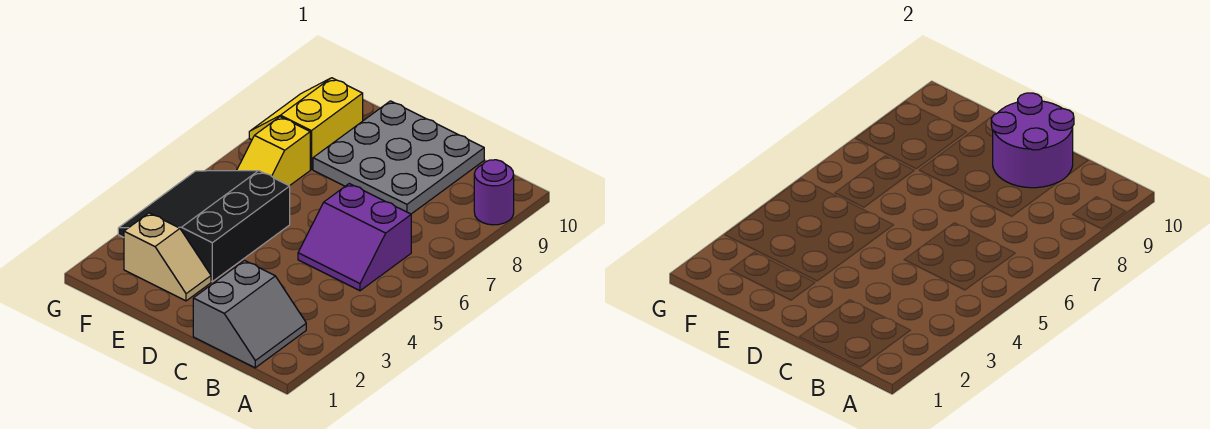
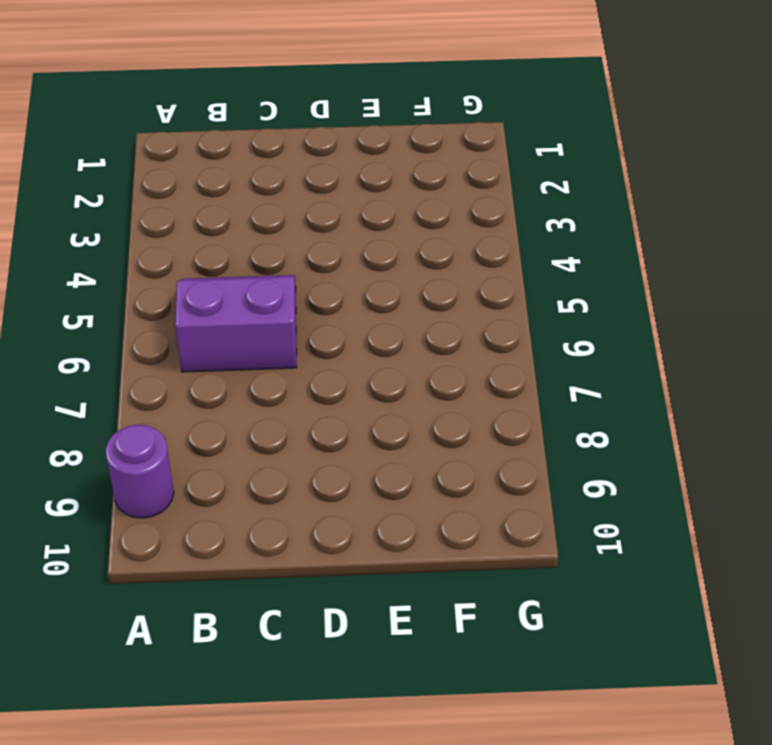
none -> grey slope B1:C2 level 1 top C
none -> grey plate C8:E10 level 1

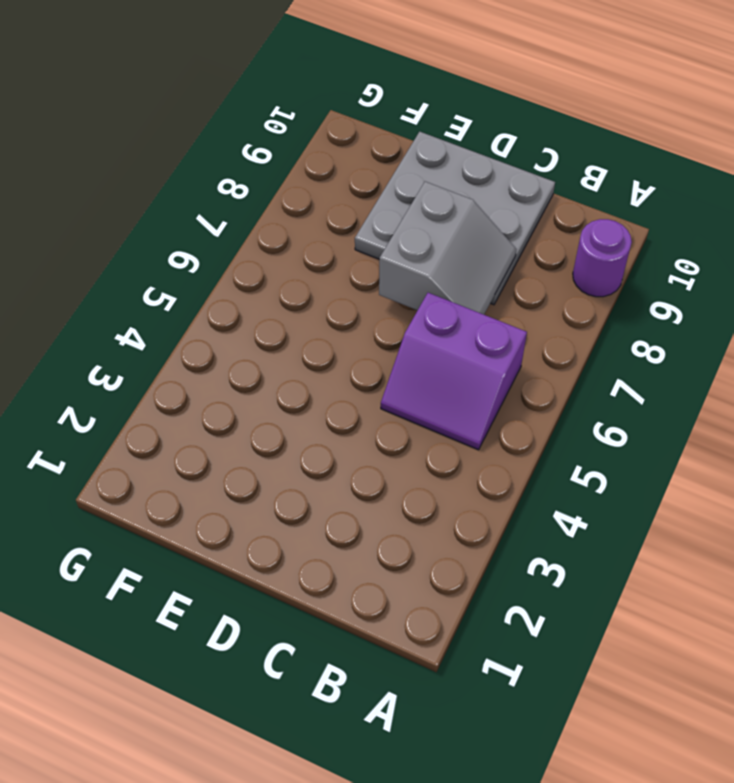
grey slope C7:D8 level 2 top D -> grey slope B1:C2 level 1 top C
none -> tan slope E2:F2 level 1 top F
none -> black slope E3:G5 level 1 top E

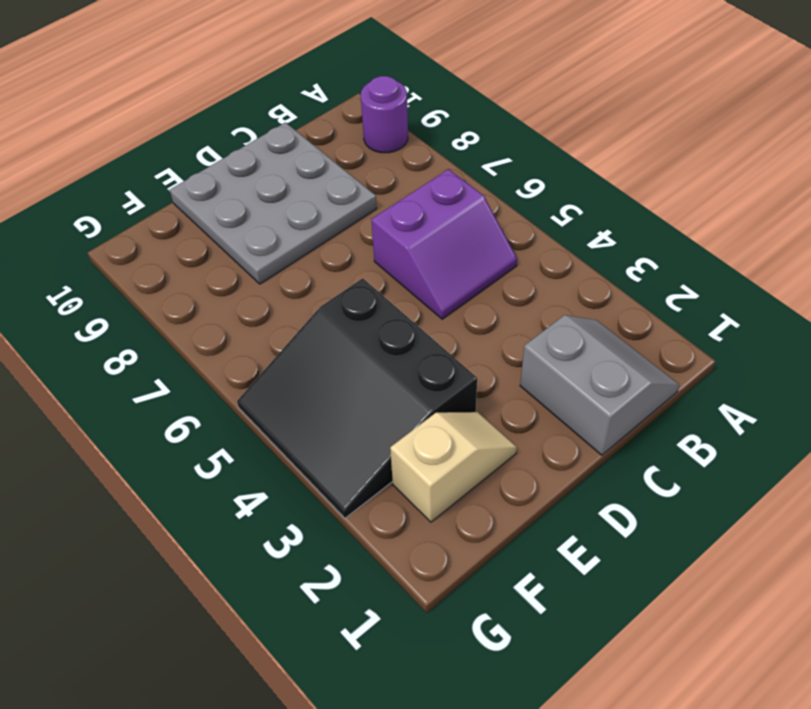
none -> yellow slope F6:F7 level 1 top 7
none -> yellow slope F8:G9 level 1 top F

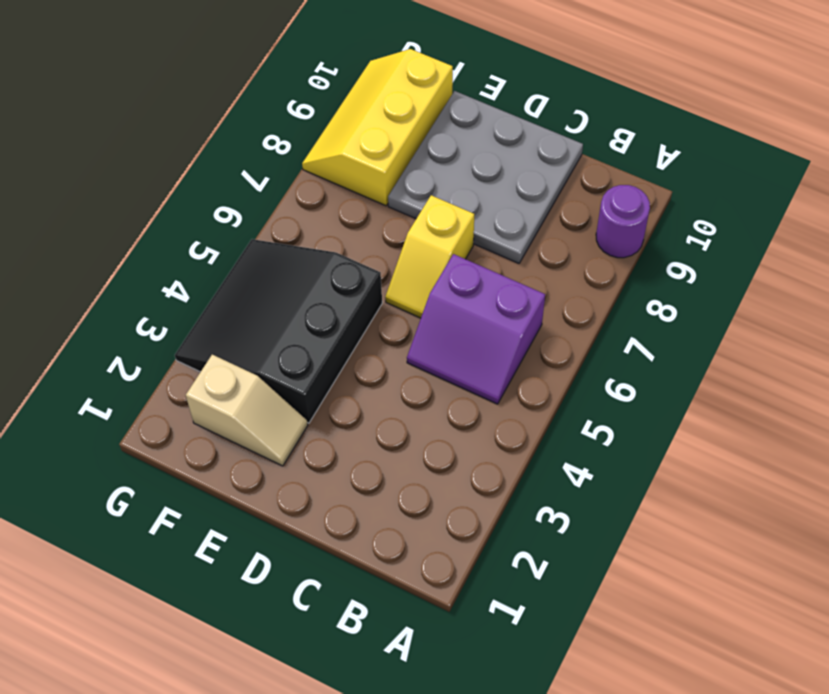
yellow slope D6:D7 level 1 top 7 -> yellow slope F6:F7 level 1 top 7
yellow slope F8:G10 level 1 top F -> yellow slope F8:G9 level 1 top F
none -> grey slope B1:C2 level 1 top C
none -> purple round brick C9:D10 level 2

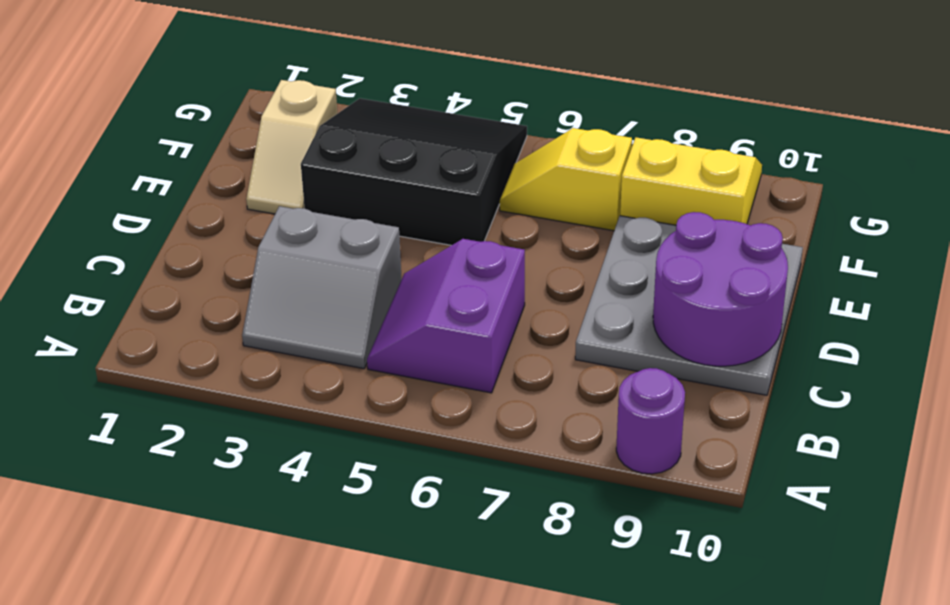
grey slope B3:C4 level 1 top C -> grey slope B1:C2 level 1 top C

